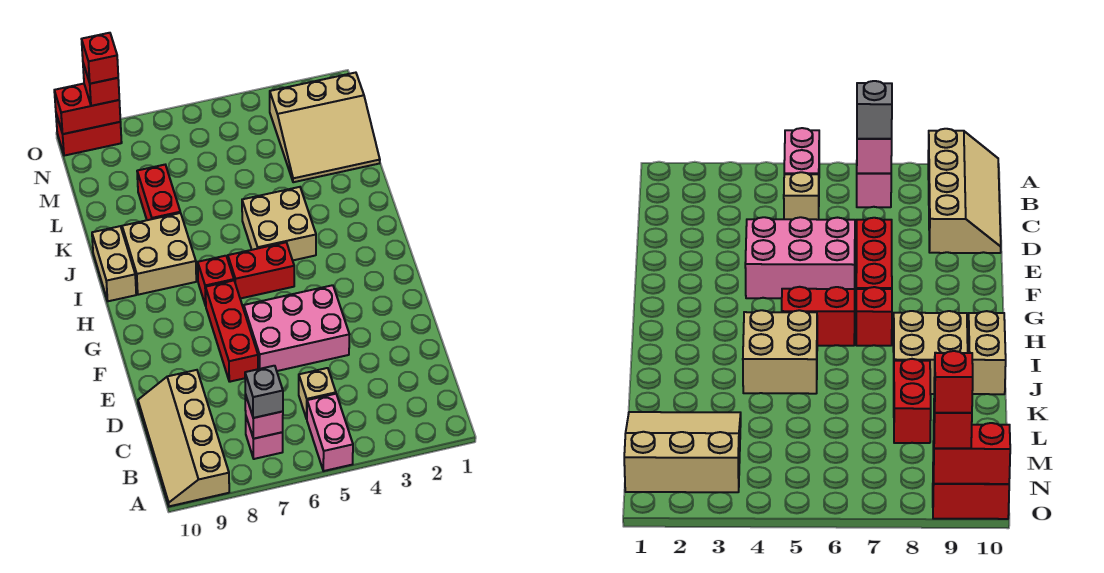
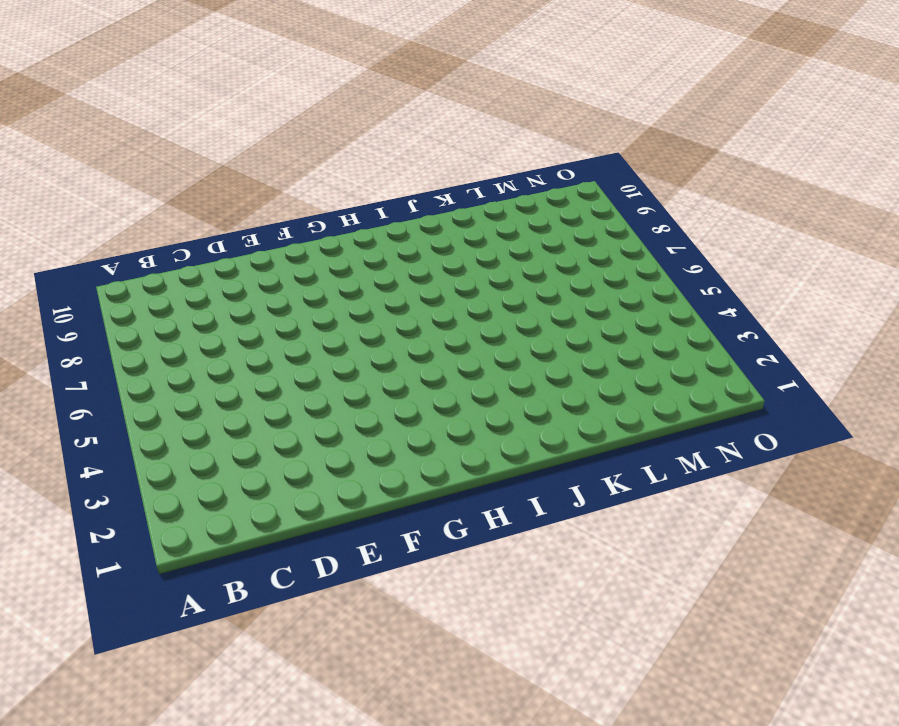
none -> pink brick A5:B5 level 1
none -> tan slope A9:D10 level 1 top 9
none -> pink brick B7 level 1

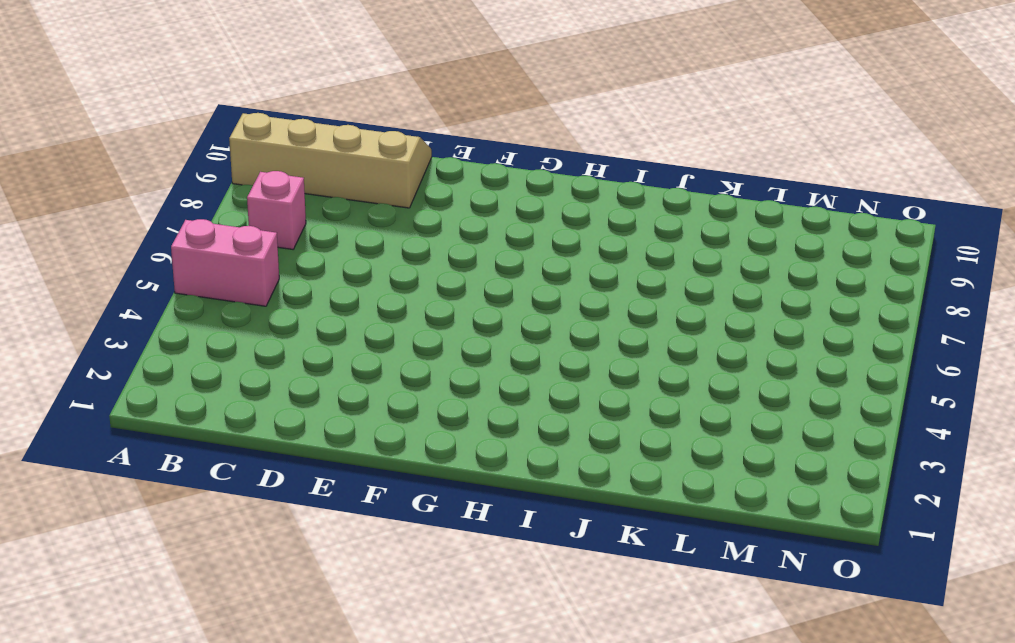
none -> tan brick C5 level 1
none -> pink brick E4:F6 level 1
none -> red brick E7:G7 level 1

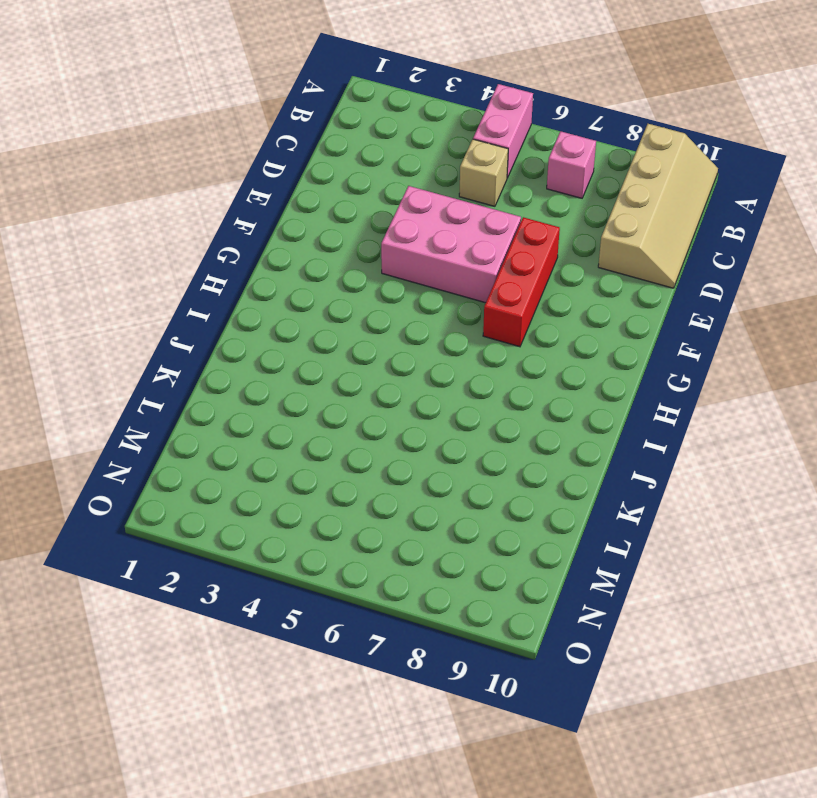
none -> red brick H5:H6 level 1
none -> red brick H7 level 1
none -> tan brick I4:J5 level 1

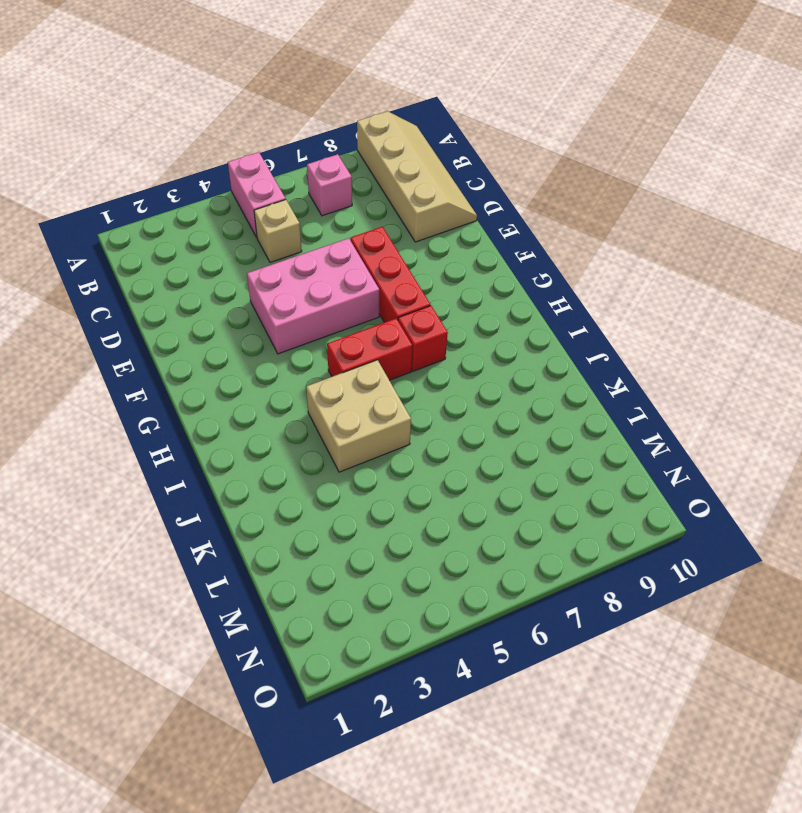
none -> tan brick I8:J9 level 1
none -> tan brick I10:J10 level 1
none -> red brick K8:L8 level 1

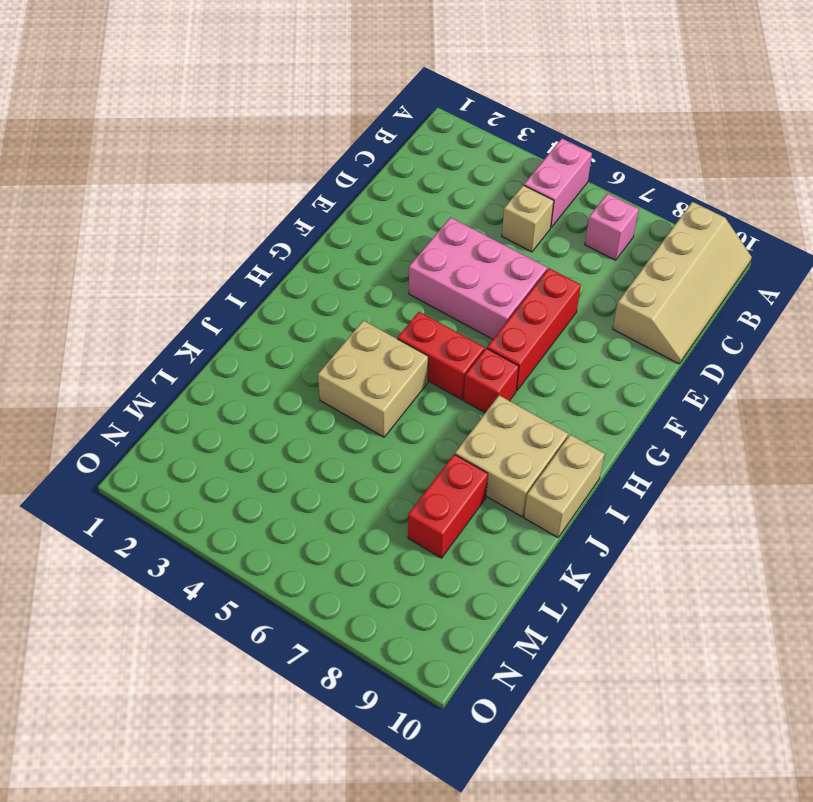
none -> tan slope L1:N3 level 1 top N
none -> red brick O9:O10 level 1
none -> pink brick B7 level 2

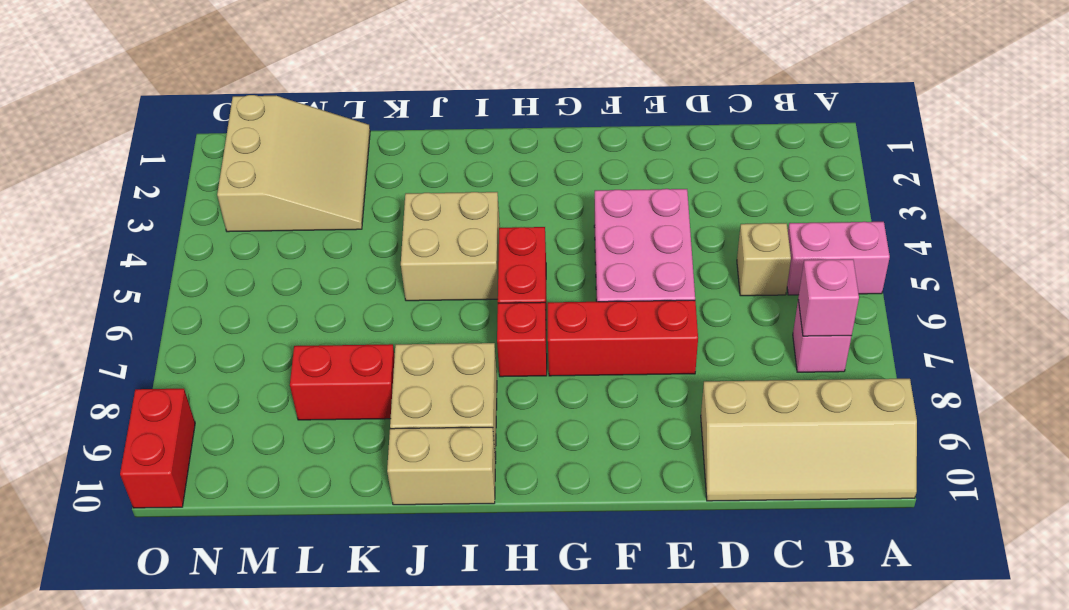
none -> red brick O9:O10 level 2
none -> grey brick B7 level 3
none -> red brick O9 level 3

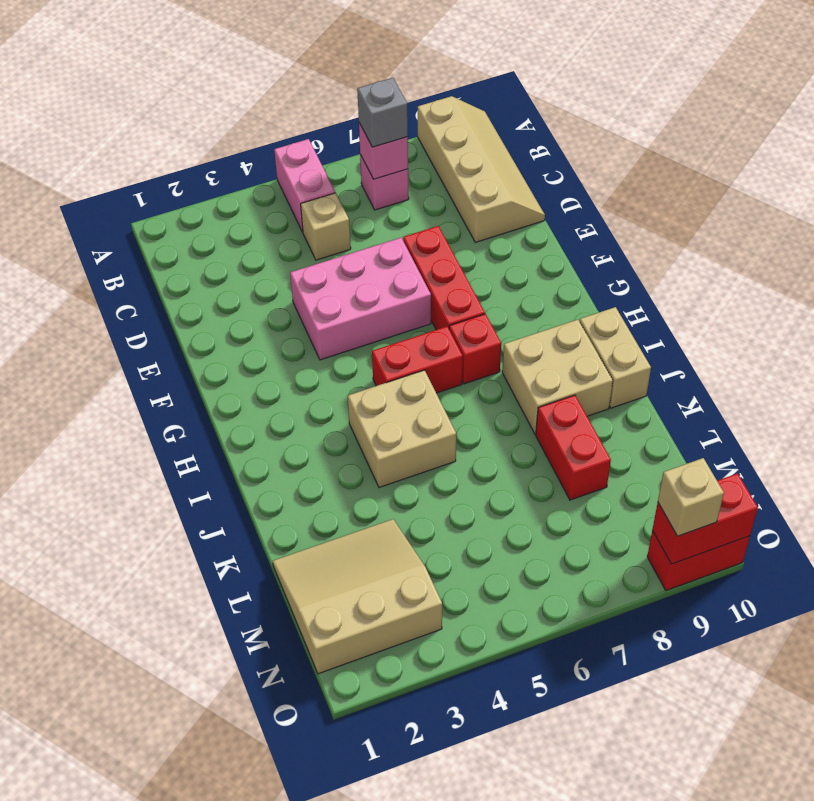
tan brick O9 level 3 -> red brick O9 level 3
none -> red brick O9 level 4

